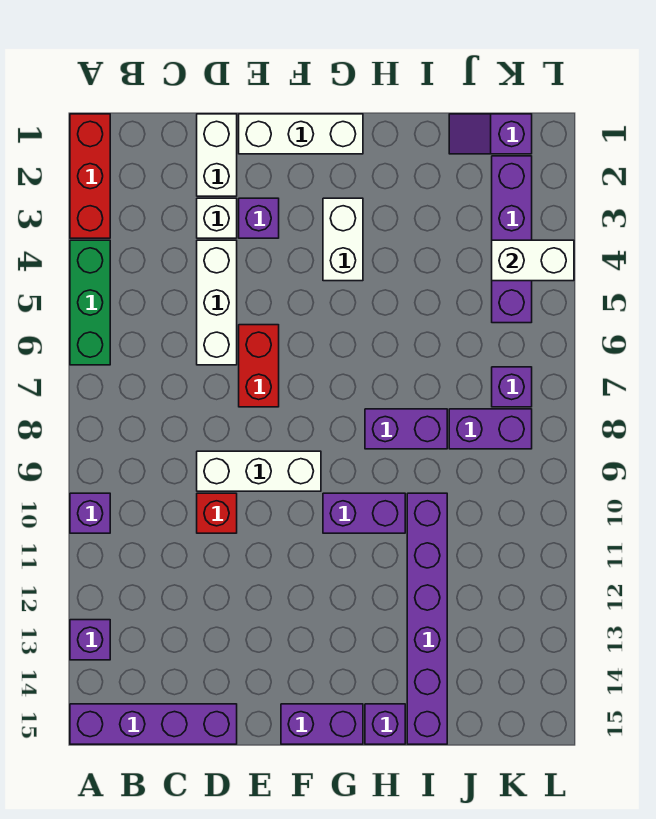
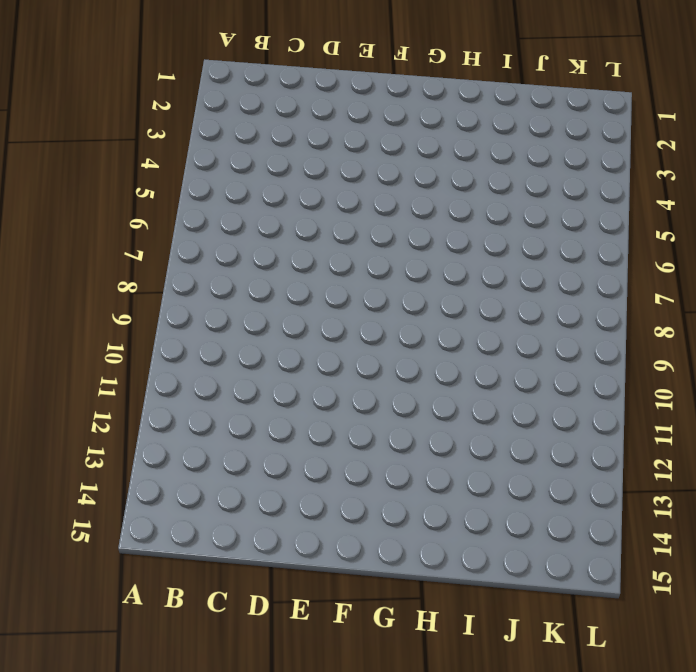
none -> red brick A1:A3 level 1
none -> green brick A4:A6 level 1
none -> purple brick A10 level 1

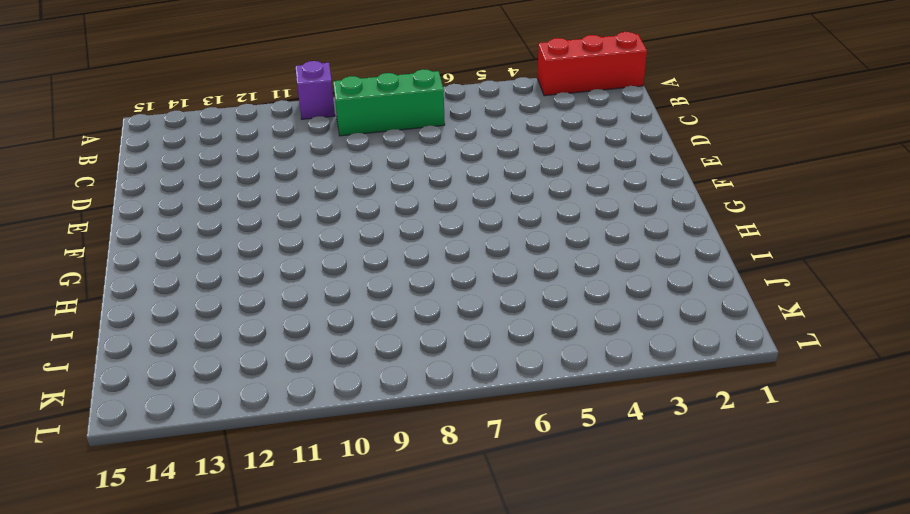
green brick B7:B9 level 1 -> green brick A4:A6 level 1
none -> purple brick A13 level 1
none -> purple brick A15:D15 level 1
none -> white brick D1:D2 level 1

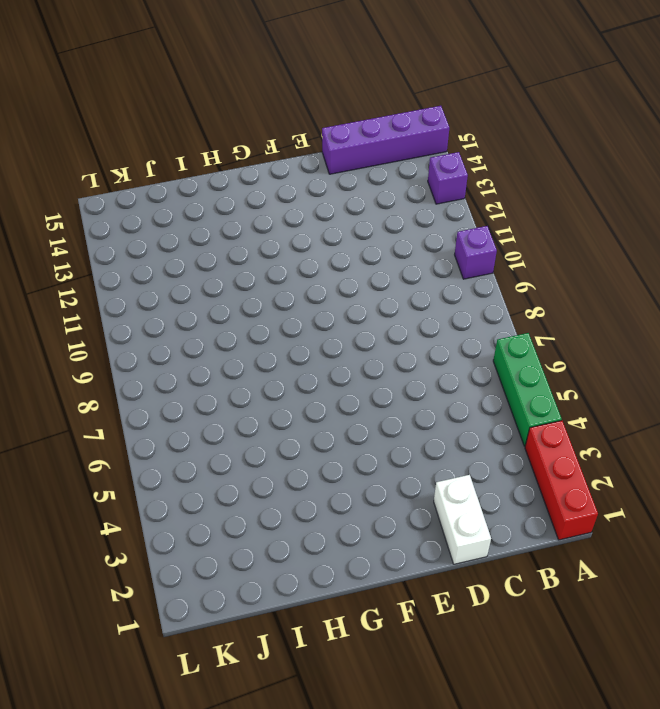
none -> white brick D3 level 1
none -> white brick D4:D6 level 1
none -> white brick D9:F9 level 1

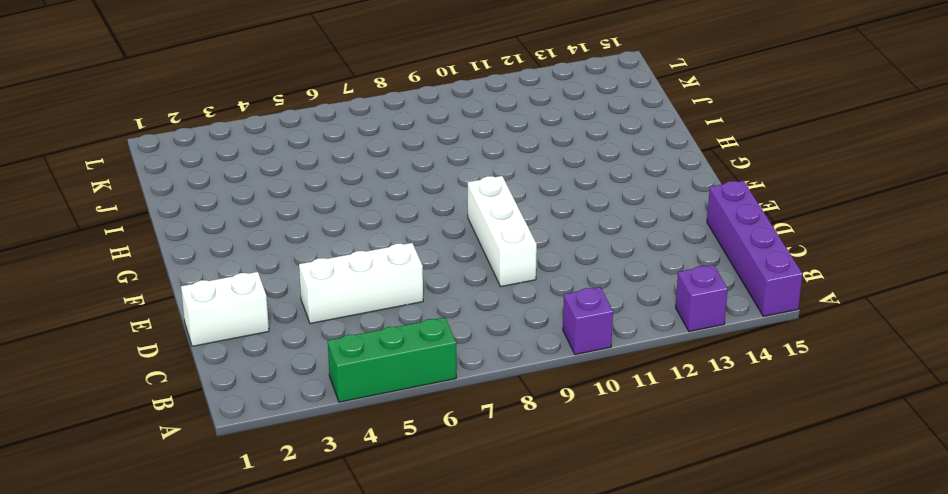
none -> red brick A1:A3 level 1
none -> white brick D3 level 1
none -> red brick D10 level 1

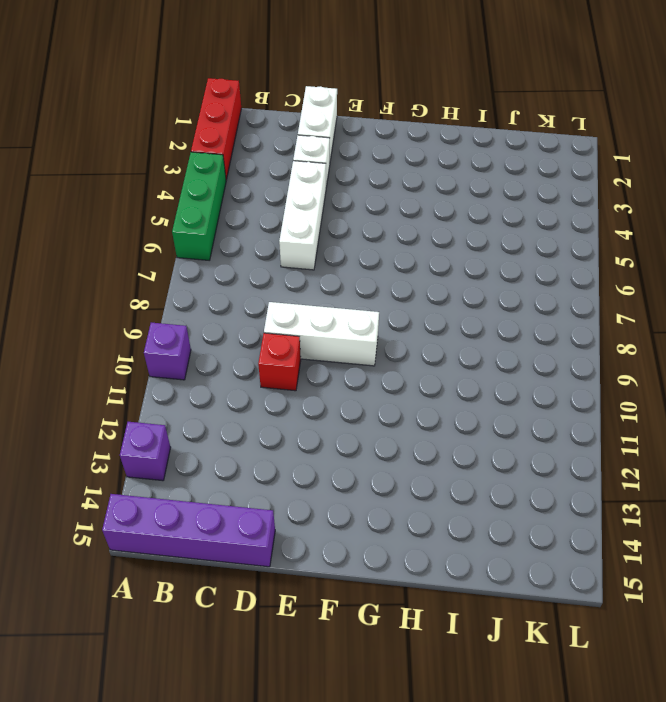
none -> white brick E1:G1 level 1
none -> purple brick E3 level 1
none -> red brick E6:E7 level 1

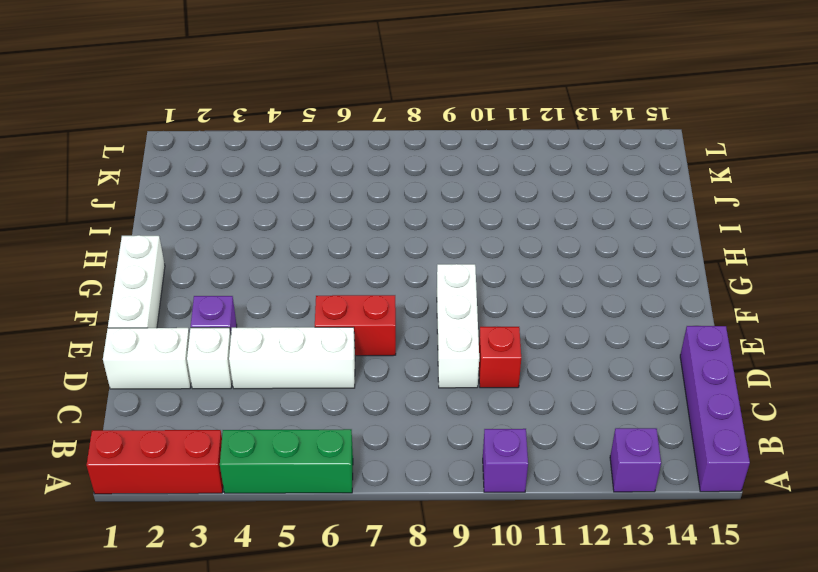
none -> purple brick F15:G15 level 1
none -> white brick G3:G4 level 1
none -> purple brick G10:H10 level 1

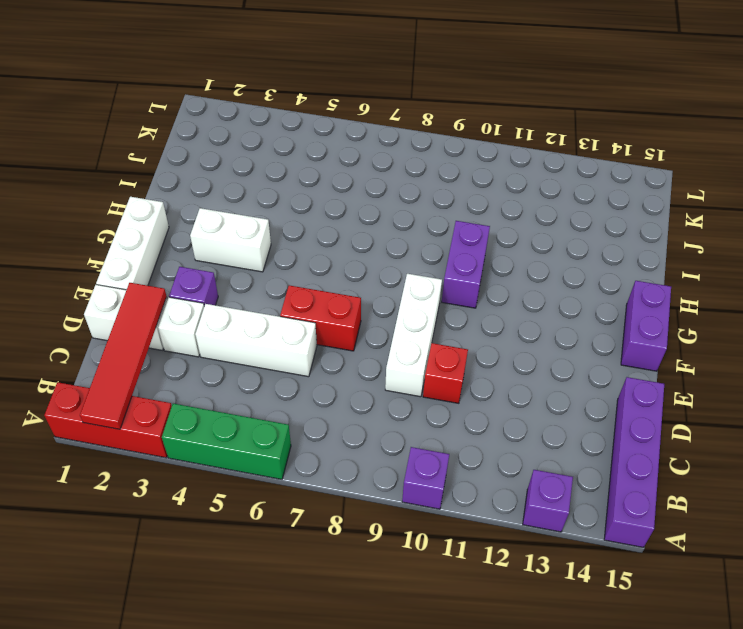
red tile A2:D2 level 2 -> none
none -> purple brick H8:I8 level 1
none -> purple brick H15 level 1
none -> purple brick I10:I15 level 1

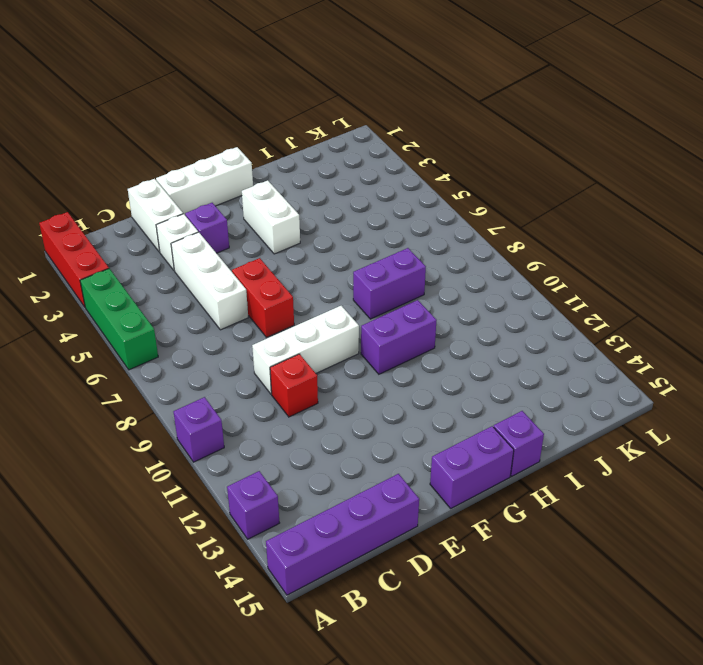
none -> purple brick I10:I15 level 1
none -> purple slope J1:K1 level 1 top K
none -> purple brick J8:K8 level 1

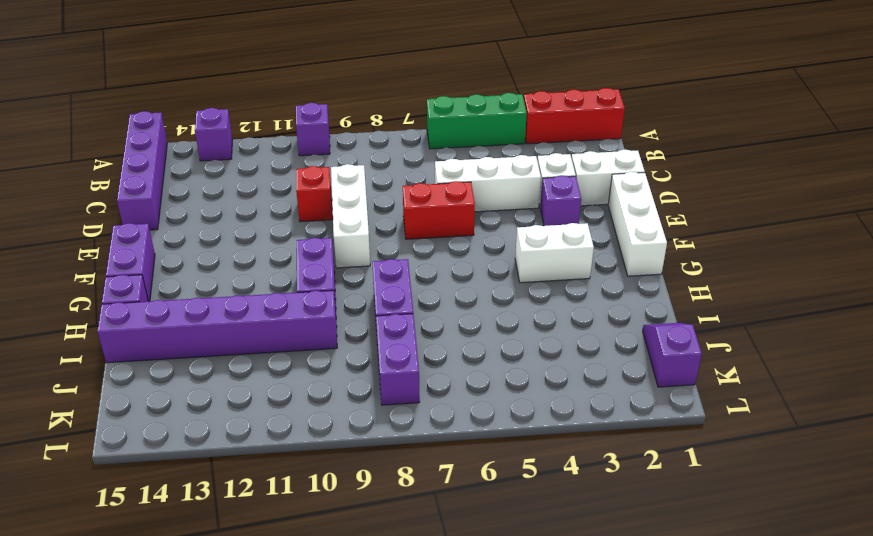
none -> purple brick K2:K5 level 1
none -> purple brick K7 level 1
none -> white brick K4:L4 level 2

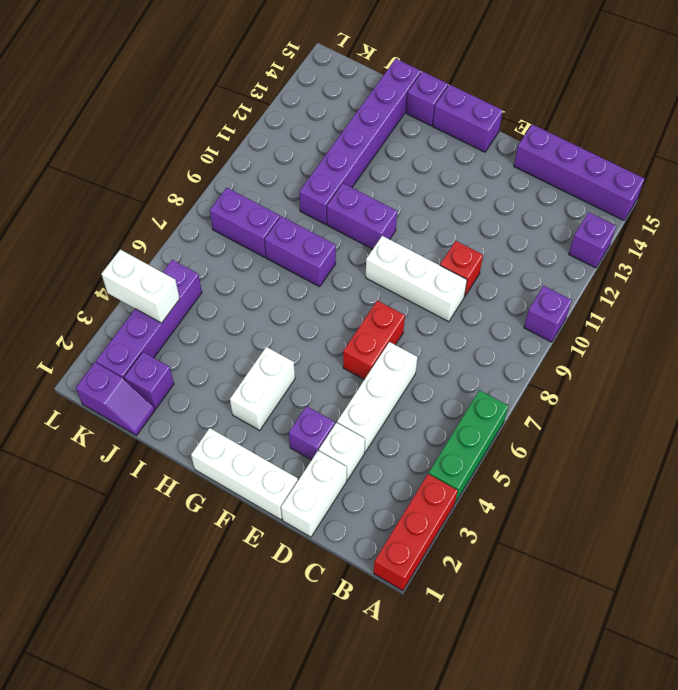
purple brick J2 level 1 -> purple brick K7 level 1

